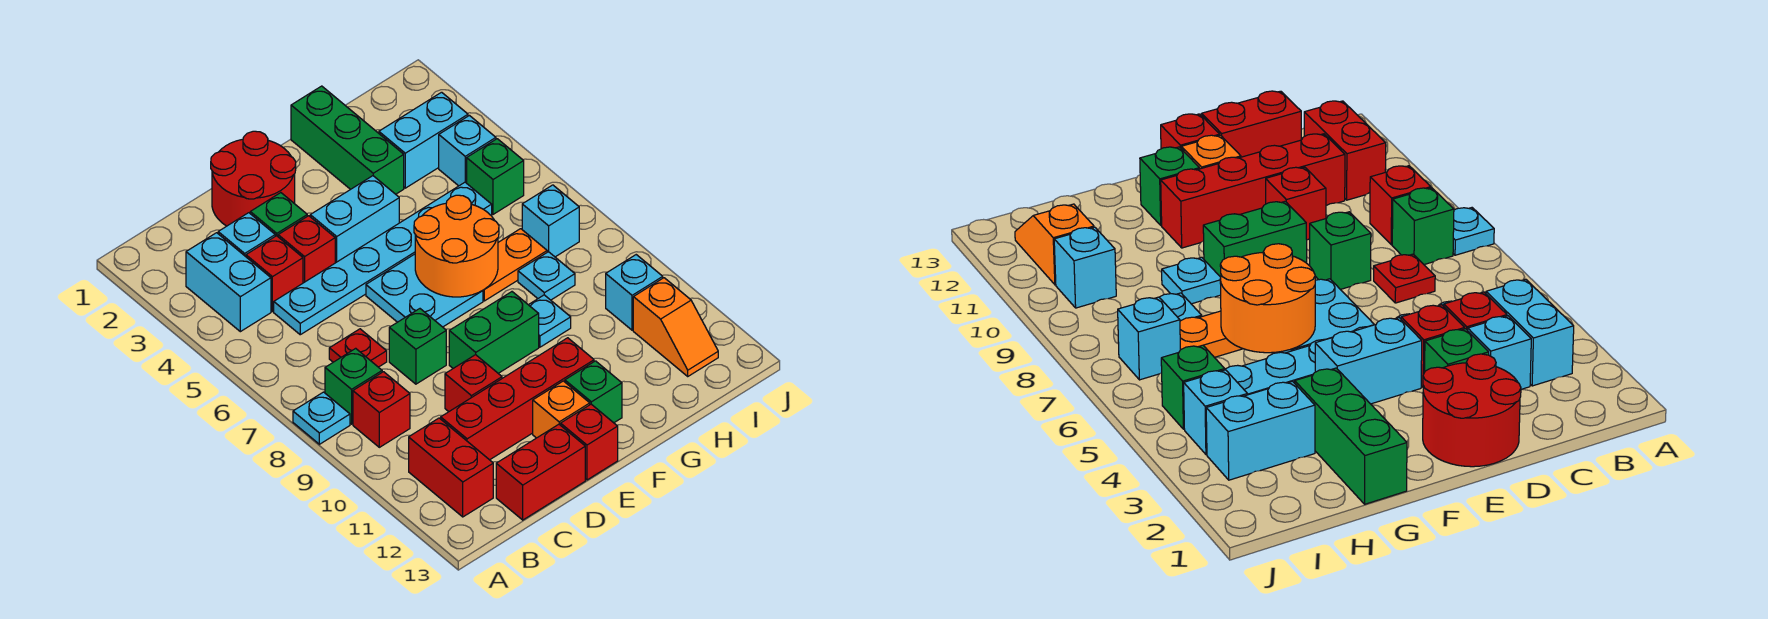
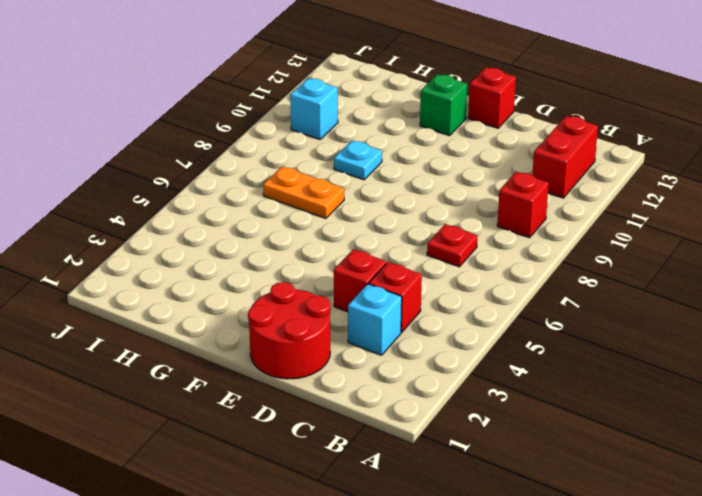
none -> cyan plate A8 level 1
none -> cyan brick B3:B4 level 1
none -> green brick B8 level 1
none -> cyan plate C5:H5 level 1

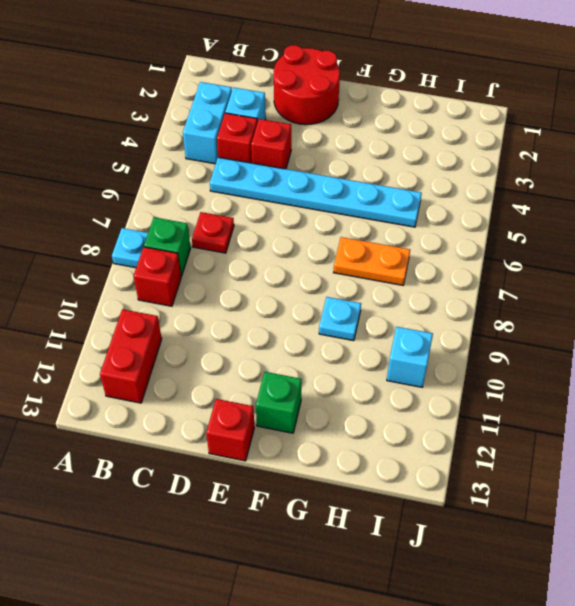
none -> red brick C11:F11 level 1
none -> red brick C13:D13 level 1
none -> green brick D3 level 1
none -> green brick D8 level 1

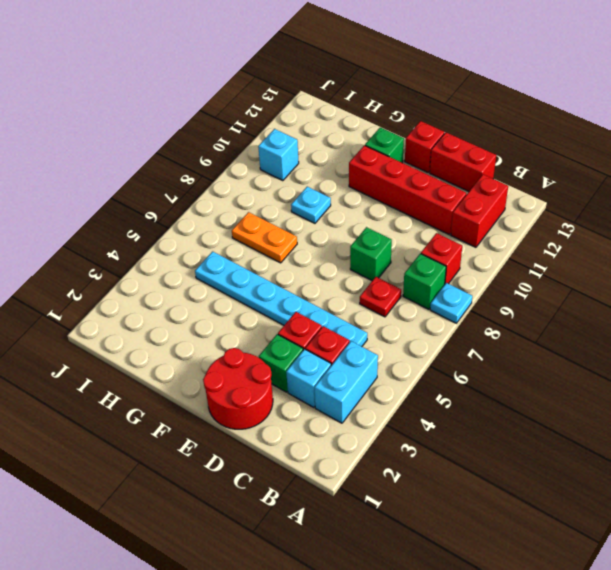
none -> red brick D10 level 1
none -> cyan brick E4:F4 level 1
none -> cyan plate E6:F7 level 1
none -> green brick E9:F9 level 1

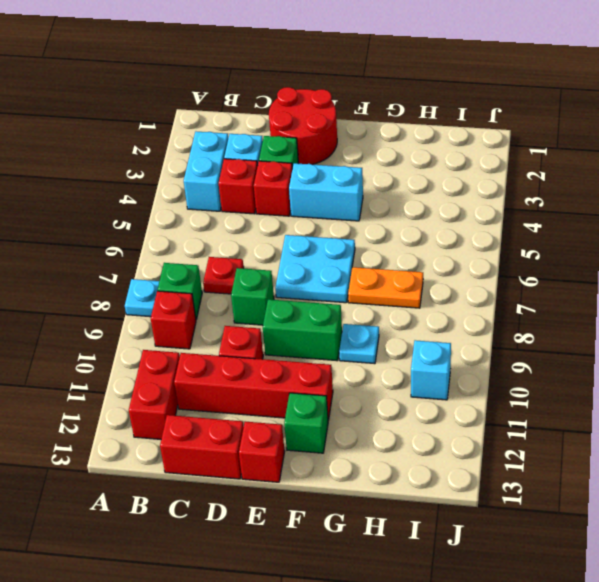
none -> cyan plate C5:H5 level 1
none -> orange brick E12 level 1
none -> green brick G1:G3 level 1
none -> cyan brick H3:I3 level 1

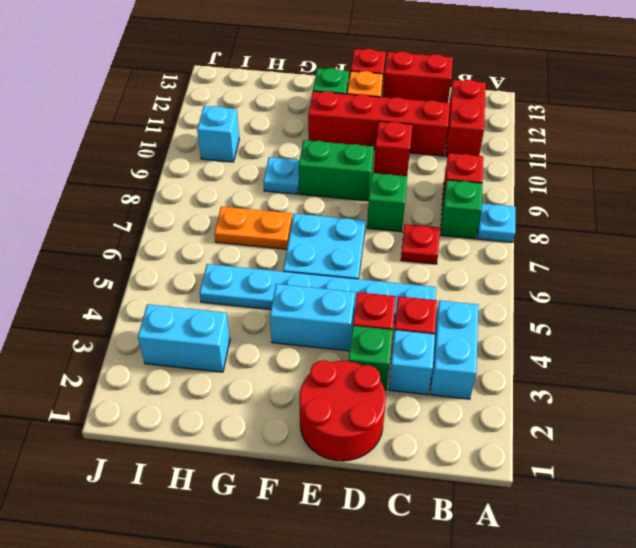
none -> green brick G1:G3 level 1
none -> cyan plate H8 level 1
none -> cyan brick I4 level 1
none -> green brick I5 level 1

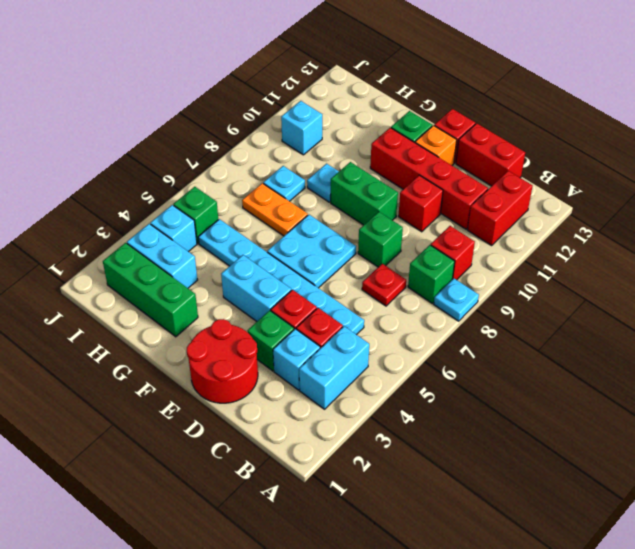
green brick G2:I2 level 1 -> green brick G1:G3 level 1
none -> cyan brick I7 level 1
none -> orange slope I11:I12 level 1 top 11
none -> orange round brick F6:G7 level 2

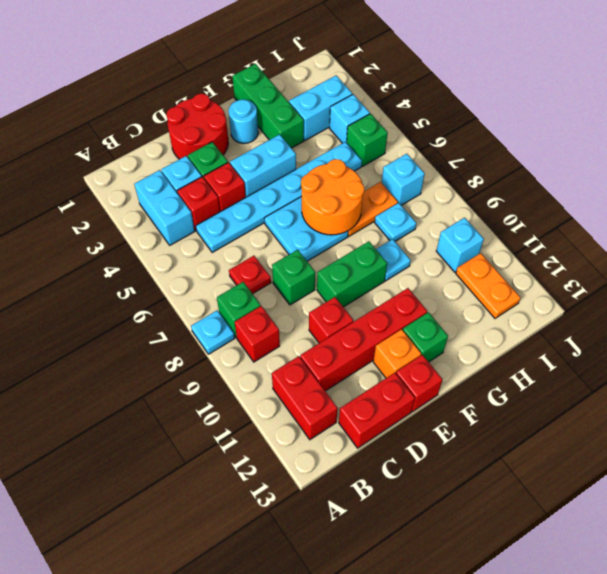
cyan round brick F2 level 1 -> none
orange plate I11:I12 level 1 -> orange slope I11:I12 level 1 top 11

